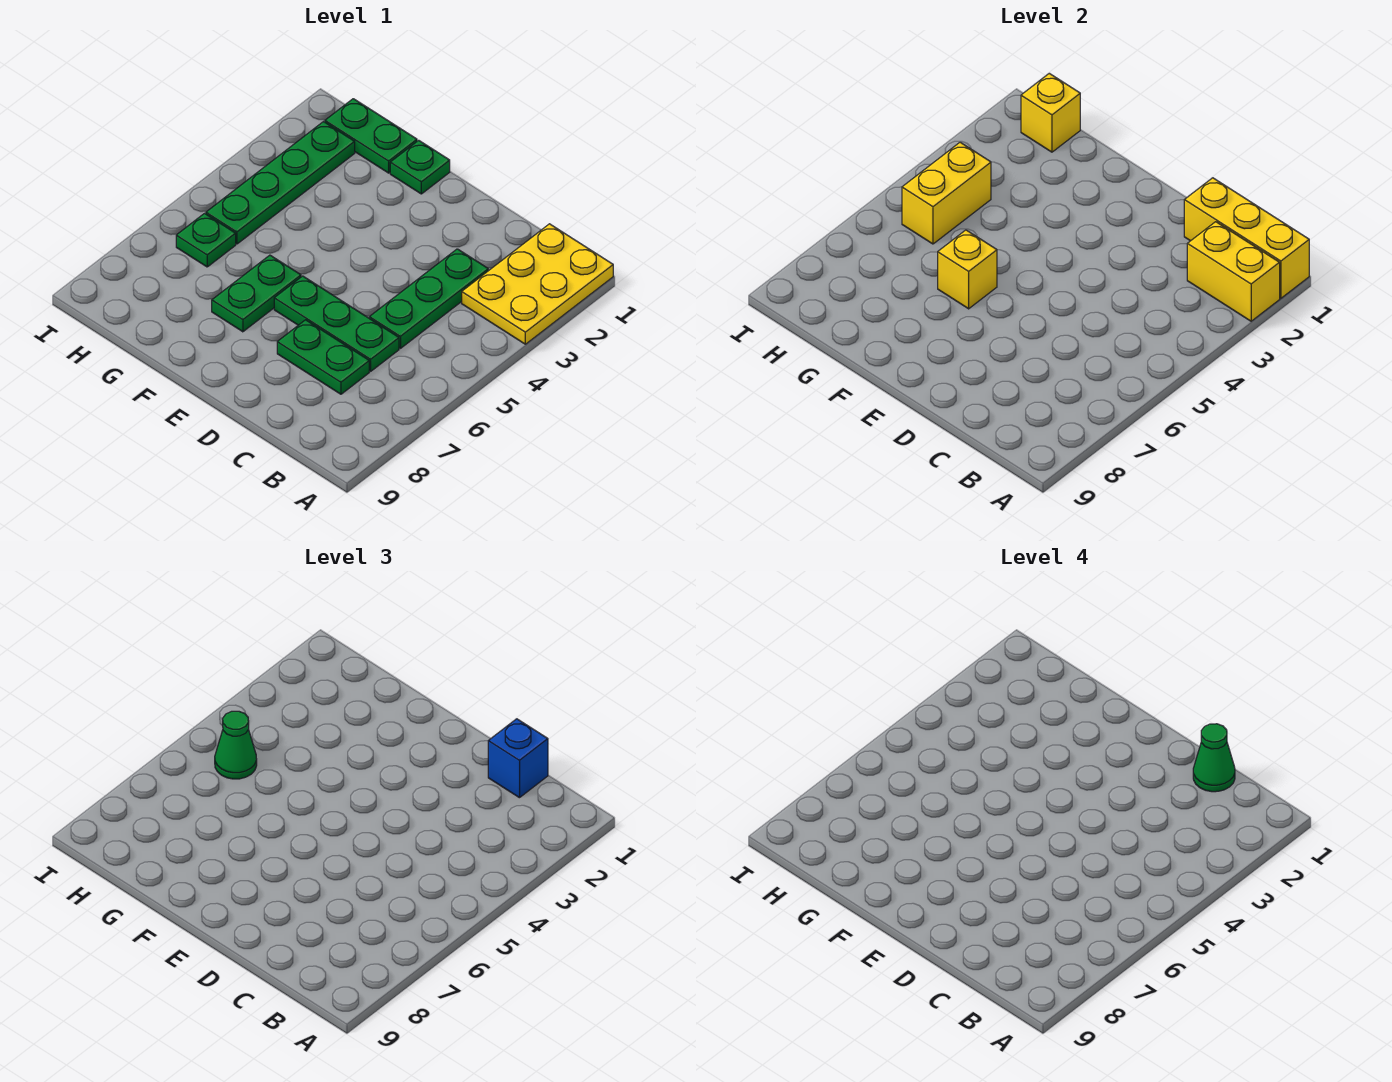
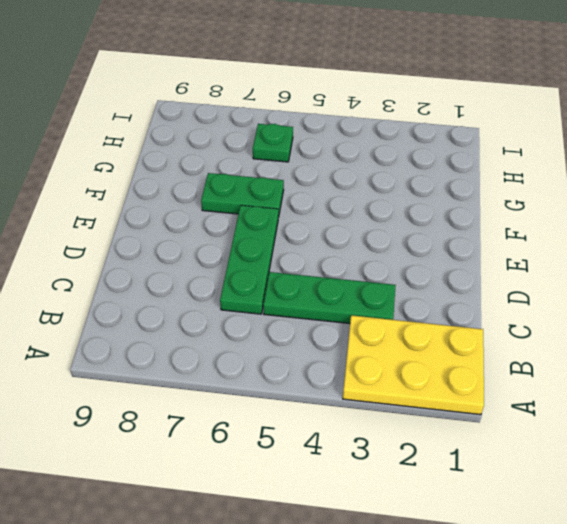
none -> green plate C7:D7 level 1
none -> green plate F1 level 1
none -> green plate G1:H1 level 1

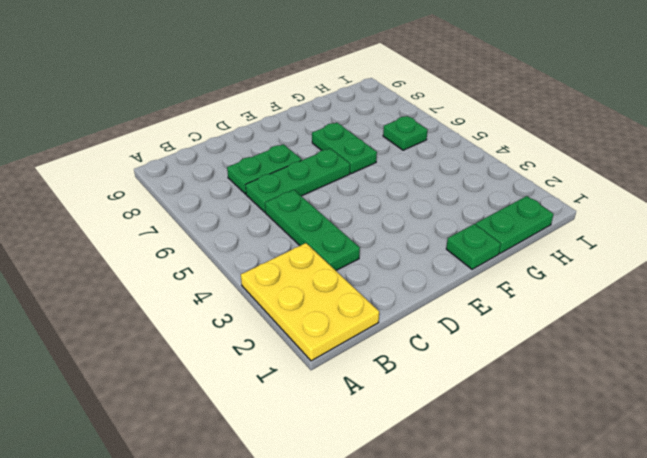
none -> green plate H2:H5 level 1
none -> yellow brick A1:C1 level 2
none -> yellow brick A2:B2 level 2

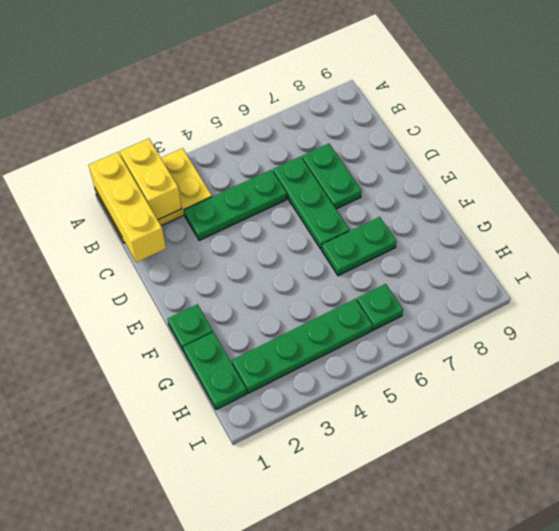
none -> yellow brick F6 level 2
none -> yellow brick H1 level 2
none -> yellow brick H4:H5 level 2

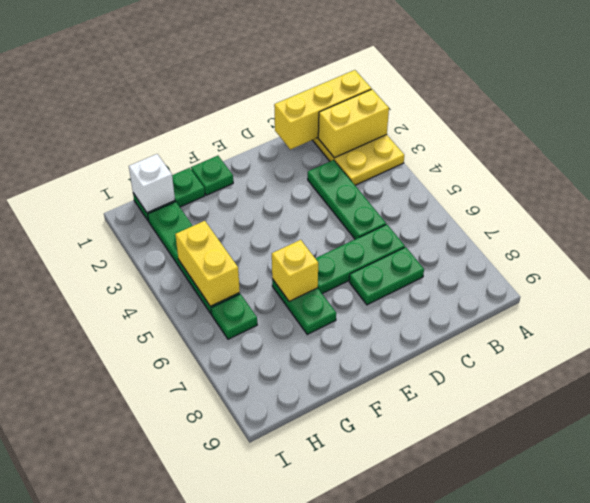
white brick H1 level 2 -> yellow brick H1 level 2
none -> blue brick C1 level 3
none -> green cone H5 level 3
none -> green cone C1 level 4

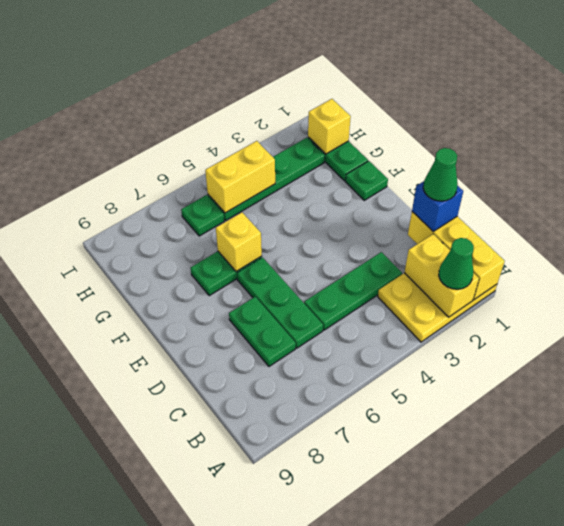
green cone A2 level 3 -> green cone H5 level 3

